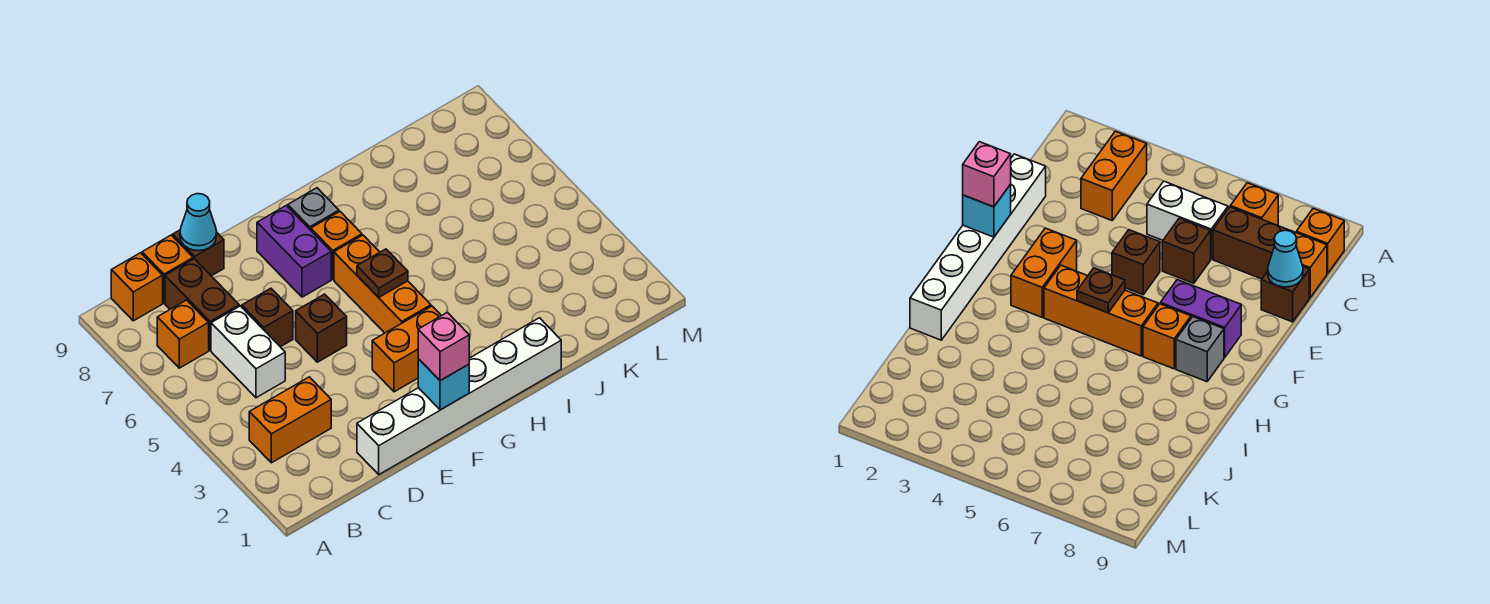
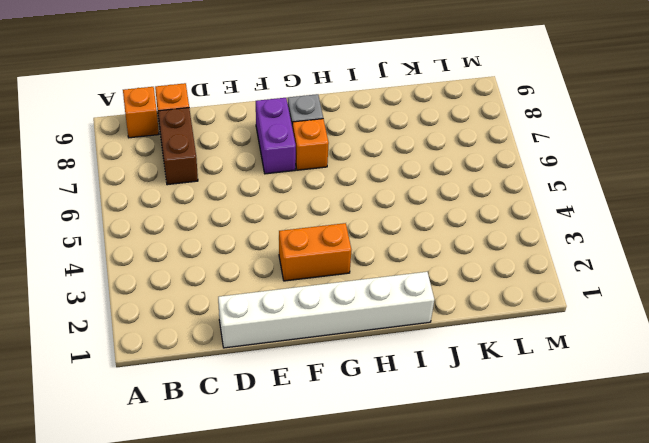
none -> orange brick B3:C3 level 1
none -> orange brick B7 level 1
none -> white brick C5:C6 level 1

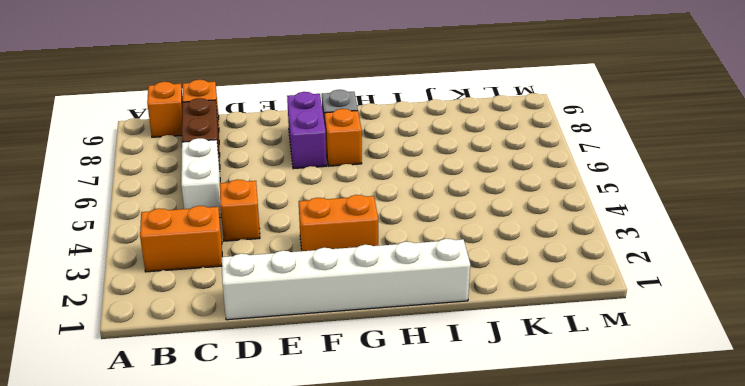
orange brick D4 level 1 -> orange brick B7 level 1
none -> brown brick D6 level 1
none -> brown brick D9 level 1
none -> brown brick E5 level 1

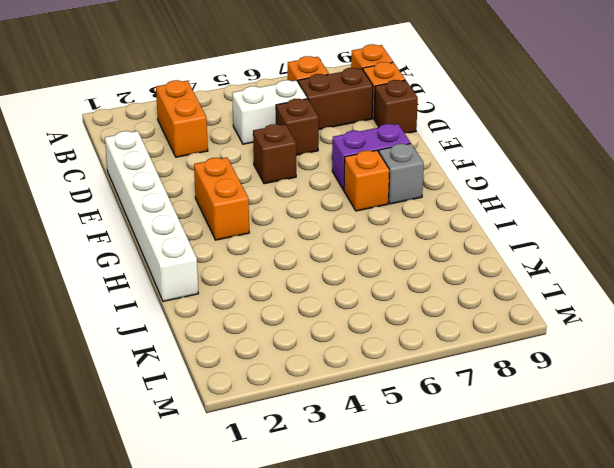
none -> orange brick G4:G6 level 1
none -> cyan cone D9 level 2
none -> cyan brick F1 level 2

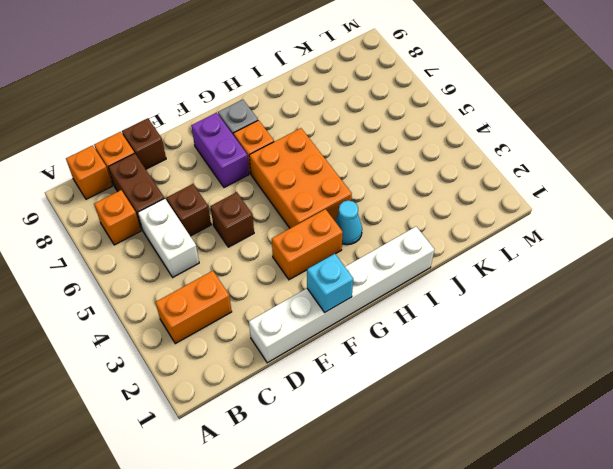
orange brick G4:H6 level 1 -> orange brick G4:G6 level 1
cyan cone H3 level 1 -> cyan cone D9 level 2
none -> brown plate G5 level 2
none -> pink brick F1 level 3

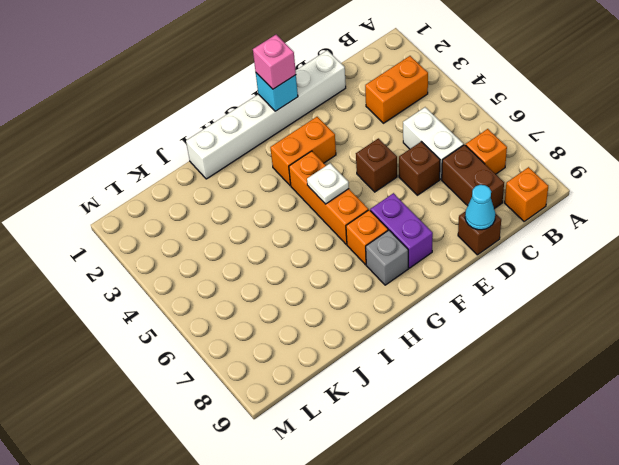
white plate G5 level 2 -> brown plate G5 level 2
none -> orange brick C9 level 1

